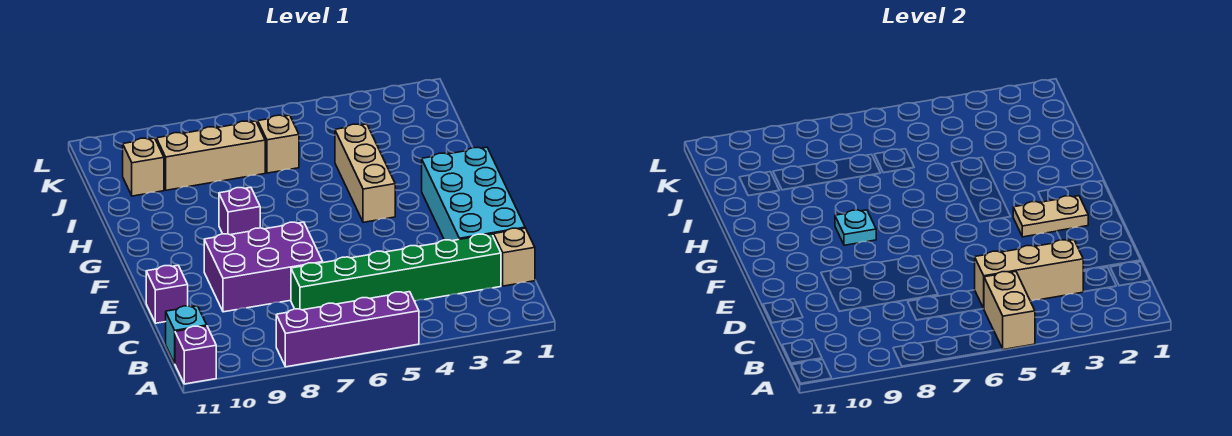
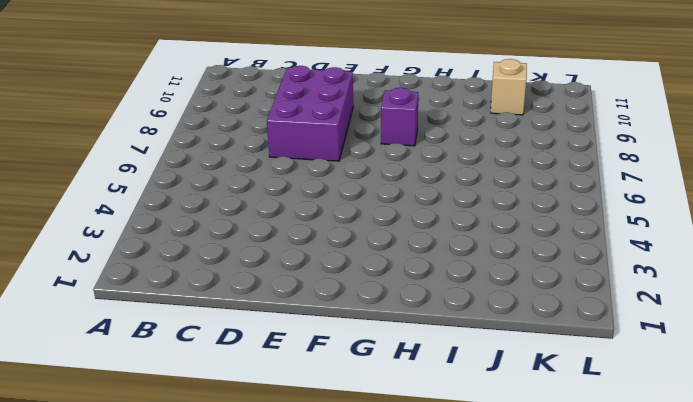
none -> purple brick A5:A8 level 1
none -> purple brick A11 level 1
none -> cyan brick B11 level 1

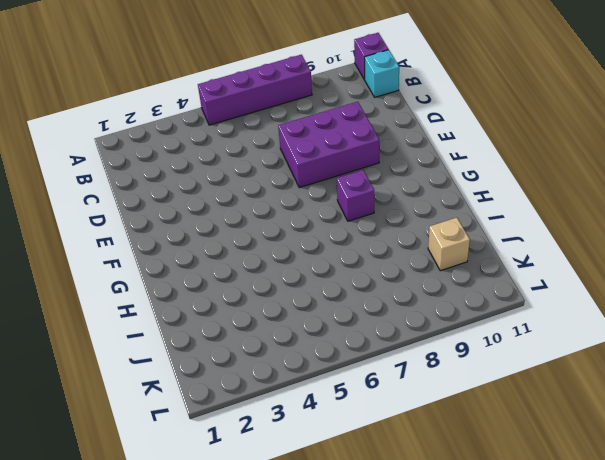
none -> tan brick C1 level 1
none -> green brick C2:C7 level 1
none -> cyan brick D1:G2 level 1

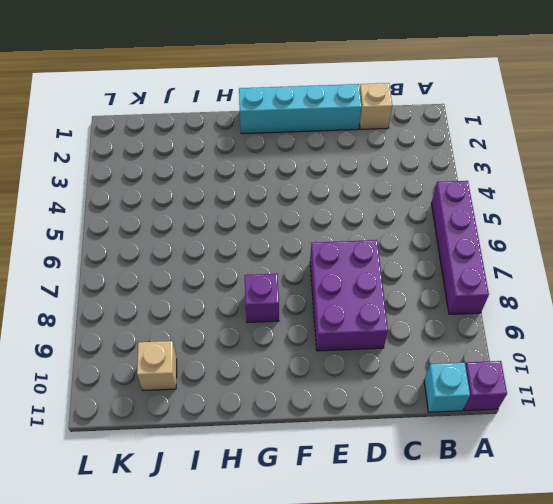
cyan brick D1:G1 level 1 -> cyan brick D1:G2 level 1
none -> green brick C2:C7 level 1
none -> purple brick D11 level 1
none -> tan brick G4:I4 level 1

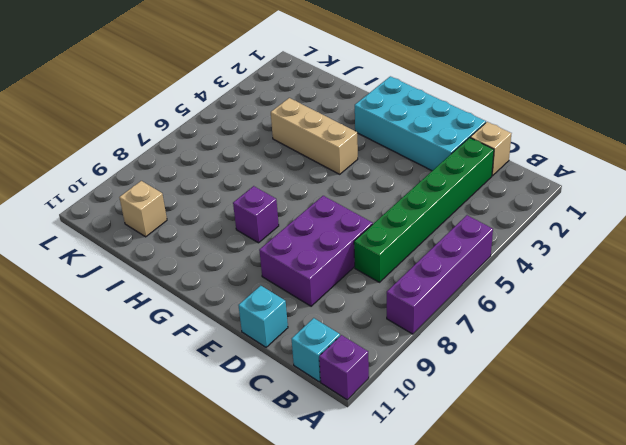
cyan brick D11 level 1 -> purple brick D11 level 1
none -> tan brick J6 level 1
none -> tan brick J7:J9 level 1
none -> tan brick A5:B5 level 2

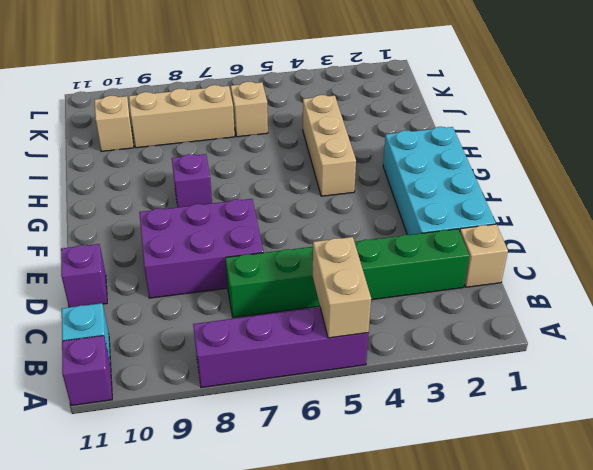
none -> tan brick C3:C5 level 2
none -> tan plate F2:F3 level 2
none -> cyan plate G8 level 2

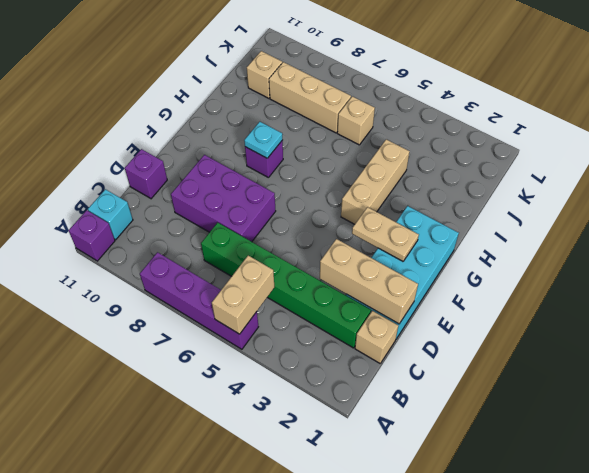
tan brick D1:D3 level 2 -> tan brick C3:C5 level 2

